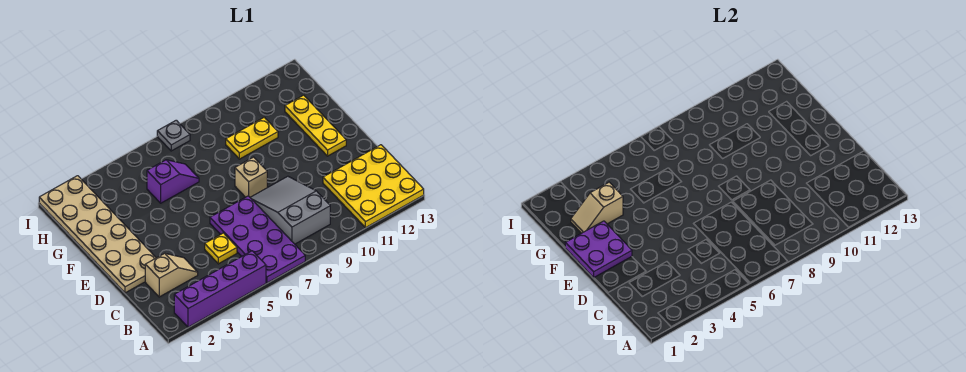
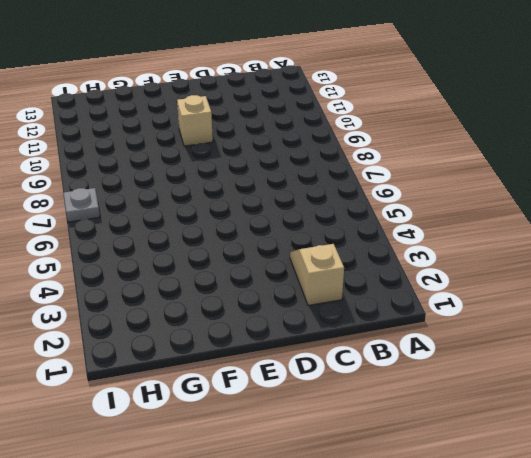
tan brick E10 level 1 -> tan brick E8 level 1
none -> purple brick A2:A5 level 1
none -> purple plate A6:D7 level 1
none -> yellow plate A11:C13 level 1

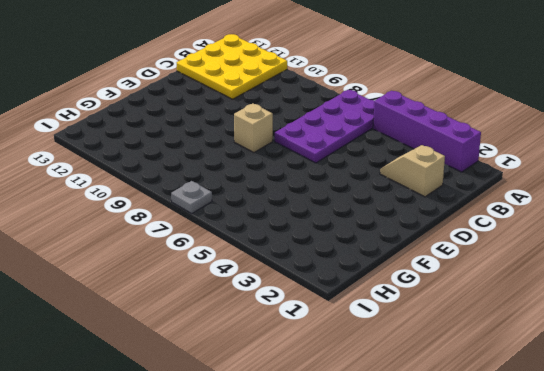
none -> grey slope B8:D9 level 1 top B
none -> yellow plate C5 level 1
none -> tan plate D1:I2 level 1

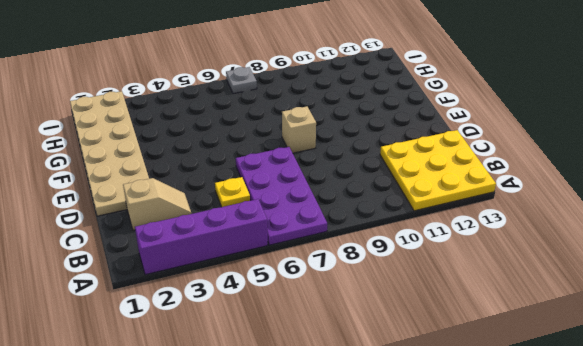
none -> grey slope B8:D9 level 1 top B
none -> yellow plate E12:G12 level 1
none -> purple slope G5:G6 level 1 top 5

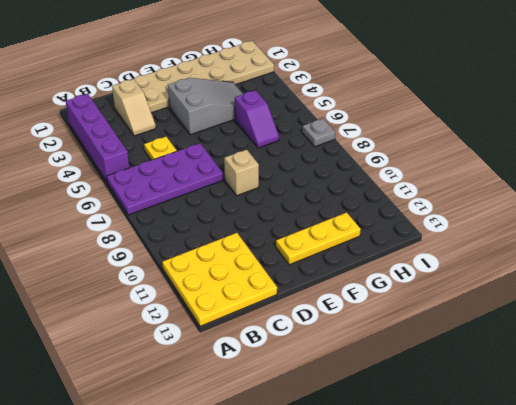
grey slope E3:G4 level 1 top E -> grey slope B8:D9 level 1 top B
none -> yellow plate G9:G10 level 1
none -> purple plate E1:F2 level 2
none -> tan slope G2:G3 level 2 top 3

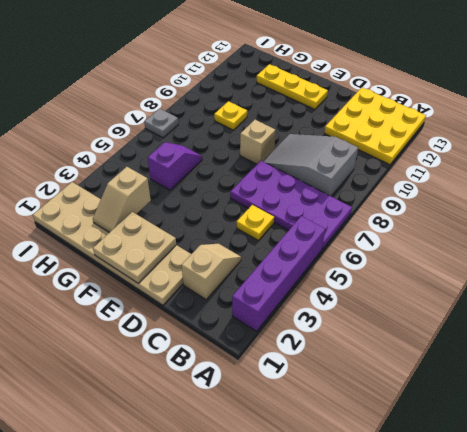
tan plate E1:F2 level 2 -> purple plate E1:F2 level 2
yellow plate G9 level 1 -> yellow plate G9:G10 level 1

